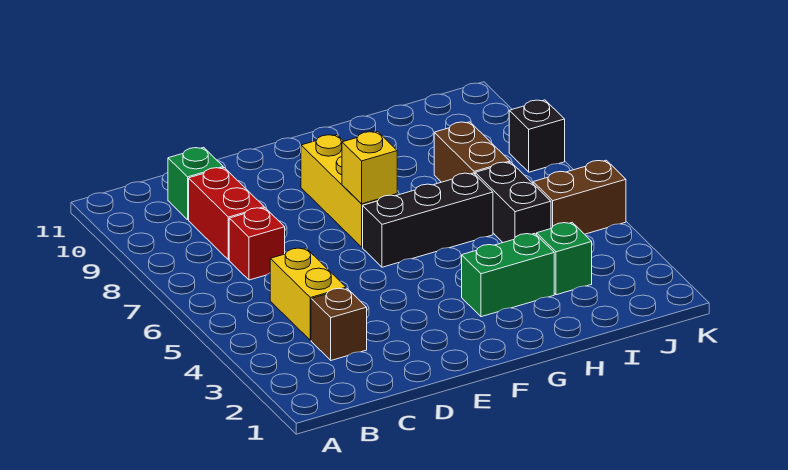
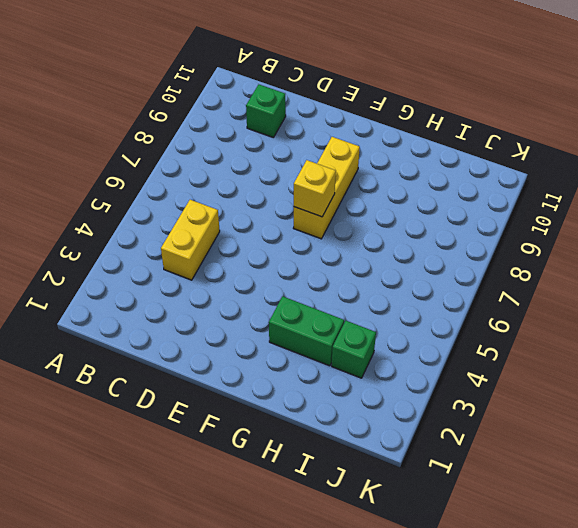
none -> brown brick C3 level 1
none -> red brick C7 level 1
none -> red brick C8:C9 level 1

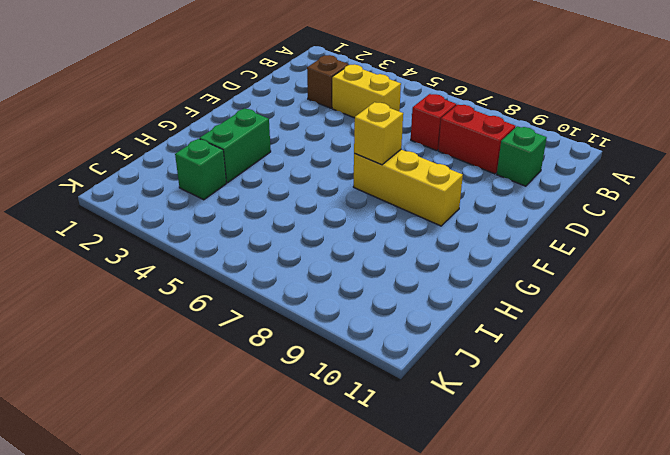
none -> black brick F6:H6 level 1
none -> black brick I5:I6 level 1
none -> brown brick I7:I8 level 1

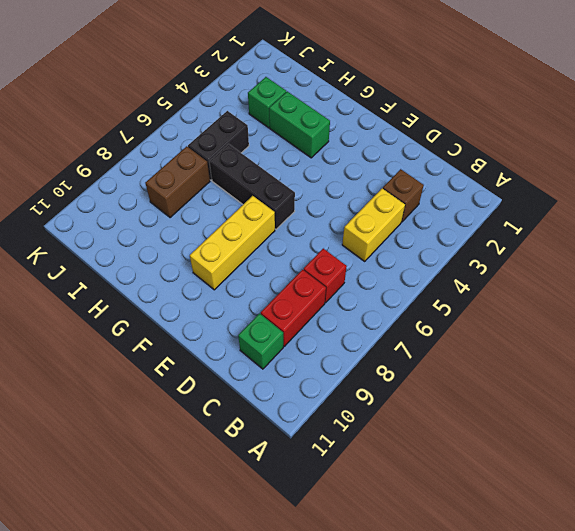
none -> brown brick J5:K5 level 1
none -> black brick K8 level 1
none -> yellow brick F7 level 2

